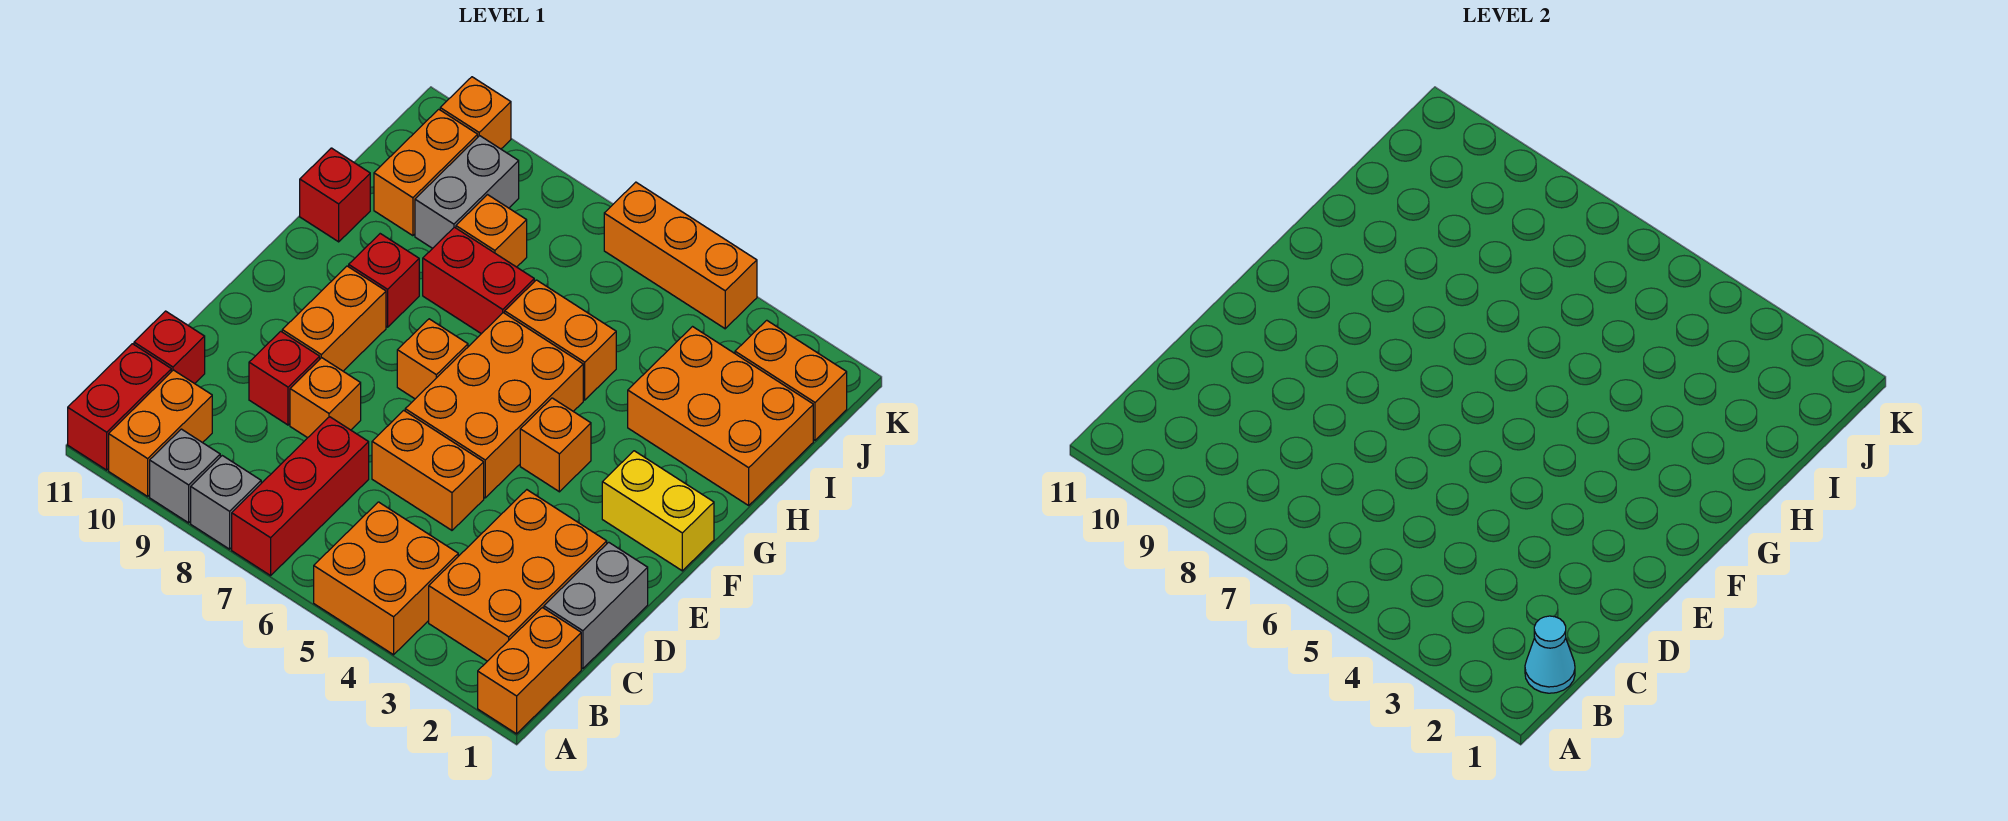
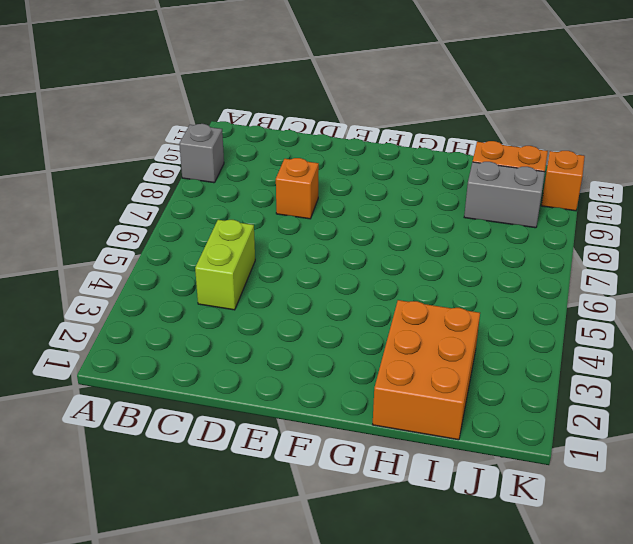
lime brick C4:C5 level 1 -> none
none -> orange brick A1:B1 level 1
none -> orange brick A4:B5 level 1
none -> red brick A7:C7 level 1
none -> grey brick A8 level 1

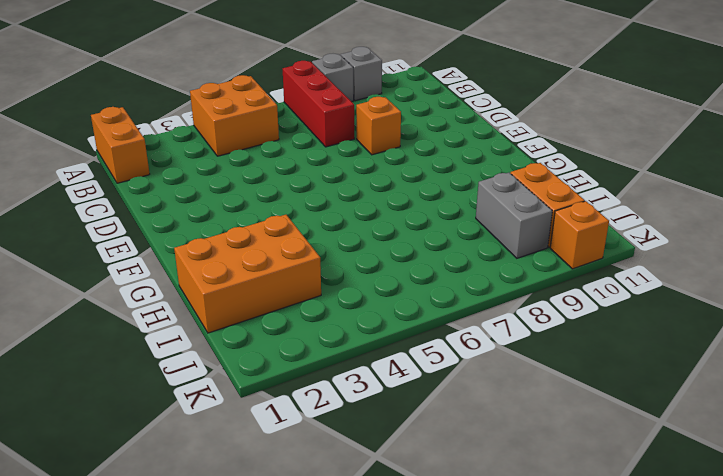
none -> orange brick A10:B10 level 1
none -> red brick A11:B11 level 1
none -> orange brick B2:D3 level 1
none -> grey brick C1:D1 level 1

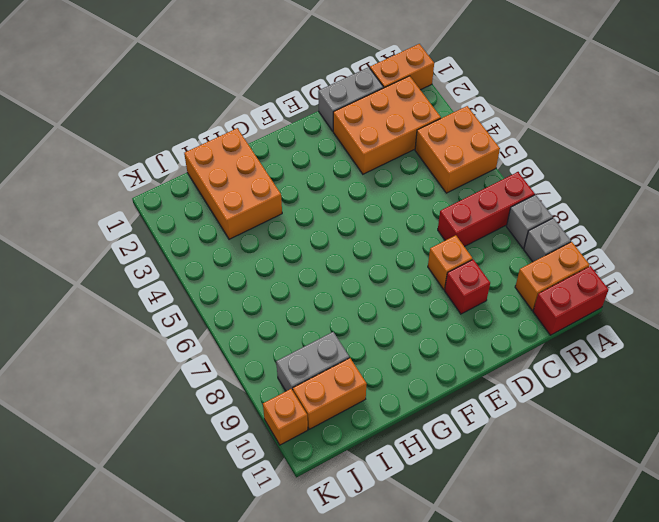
none -> red brick C11 level 1
none -> orange brick D5:D6 level 1
none -> orange brick E5:G6 level 1
none -> orange brick E9:F9 level 1

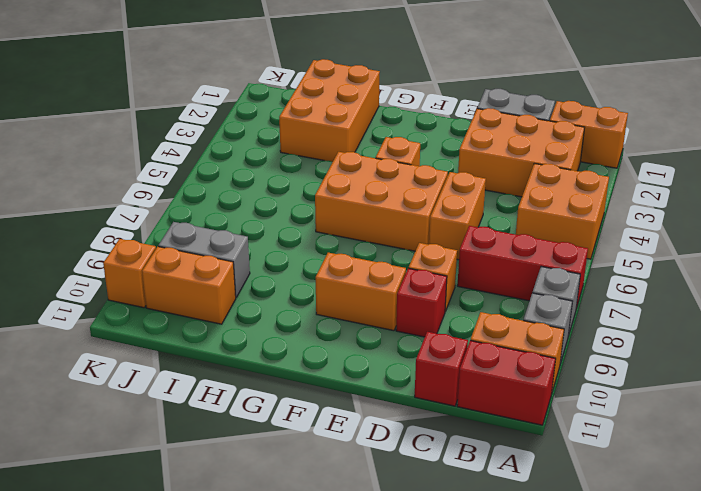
none -> yellow brick F1:F2 level 1
none -> orange brick F7 level 1
none -> red brick G9 level 1
none -> orange brick H5:H6 level 1

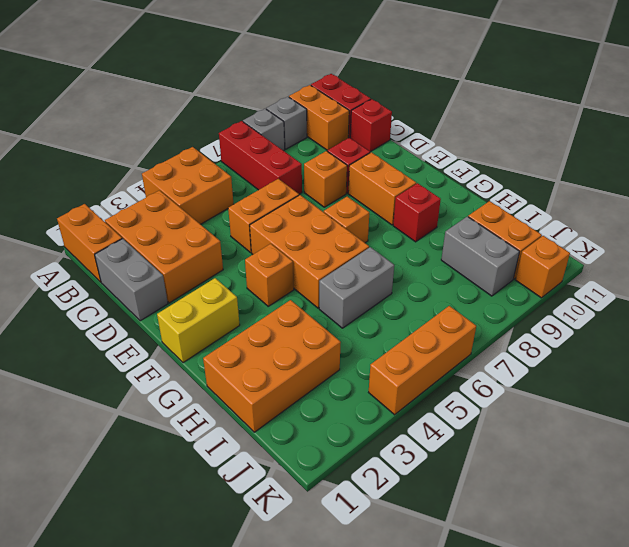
grey brick H5:H6 level 1 -> orange brick H5:H6 level 1
none -> red brick H7:H8 level 1
none -> red brick H11 level 1
none -> orange brick I8 level 1
none -> orange brick J1:J2 level 1

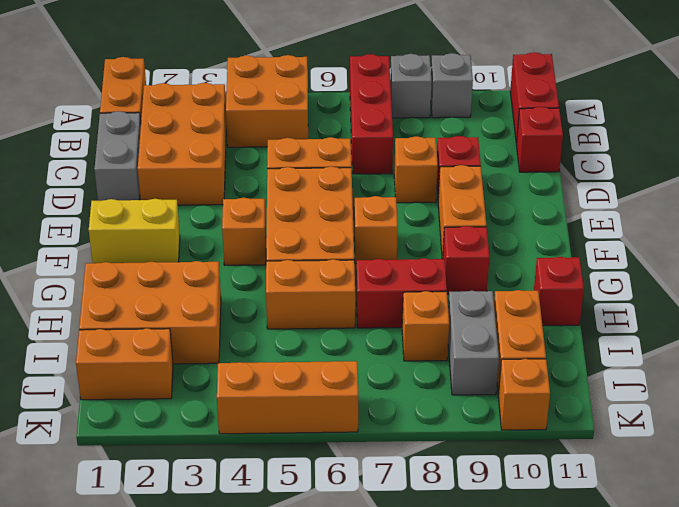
none -> orange brick A10:B10 level 1
none -> cyan cone B1 level 2

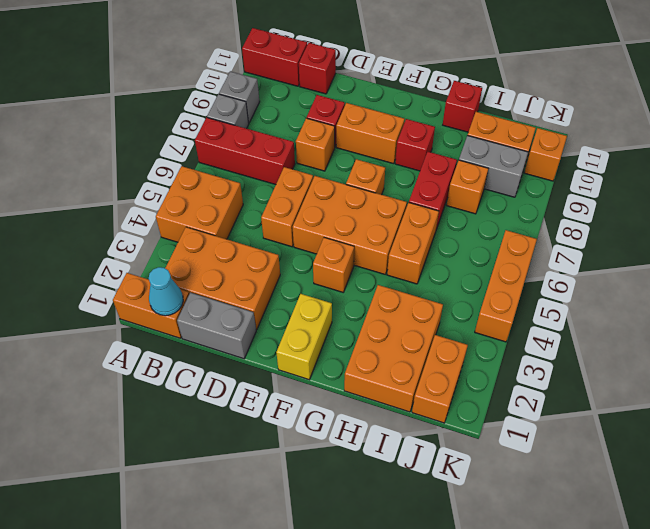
none -> orange brick A10:B10 level 1

